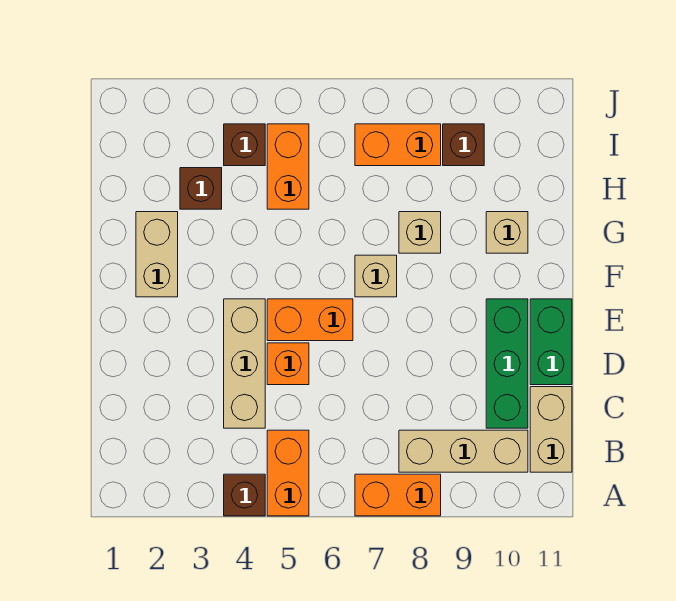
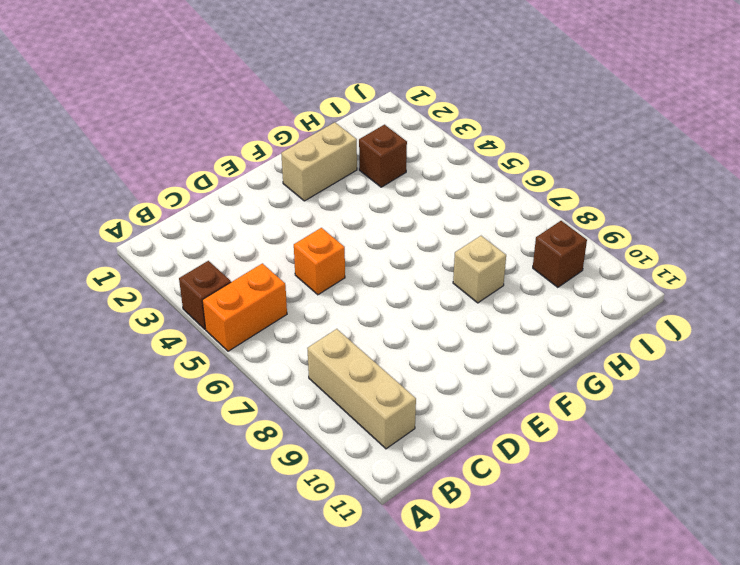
none -> orange brick A7:A8 level 1
none -> tan brick B11:C11 level 1
none -> tan brick C4:E4 level 1

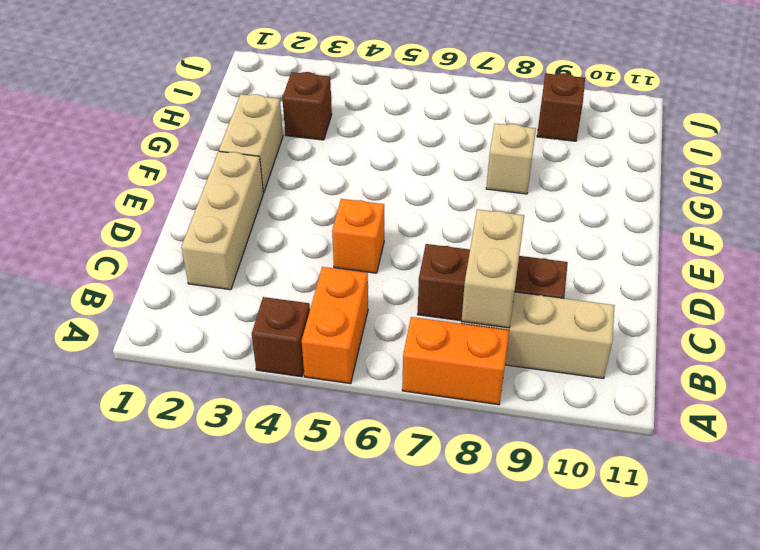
tan brick B8:C8 level 2 -> tan brick B11:C11 level 1
tan brick C2:E2 level 1 -> tan brick C4:E4 level 1
brown brick C7:C9 level 1 -> none
none -> green brick C10:E10 level 1
none -> green brick D11:E11 level 1
none -> orange brick E5:E6 level 1

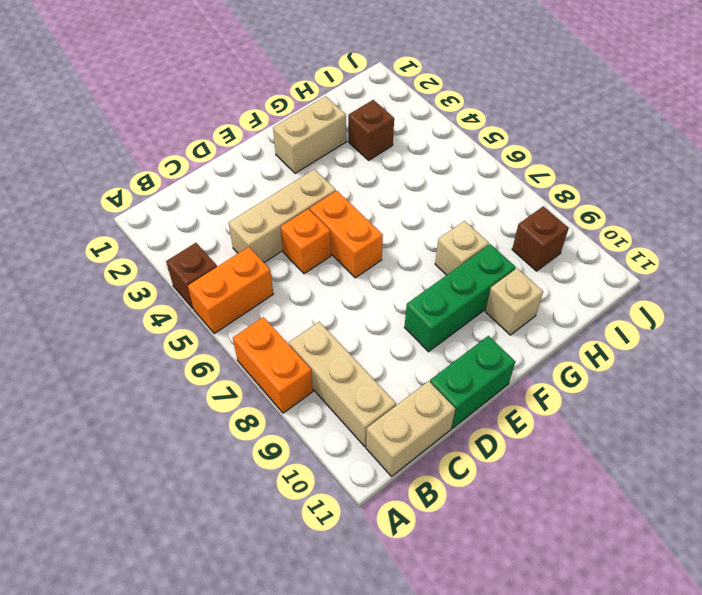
green brick E9:G9 level 1 -> green brick C10:E10 level 1
none -> tan brick F7 level 1
none -> orange brick H5:I5 level 1
none -> brown brick I4 level 1

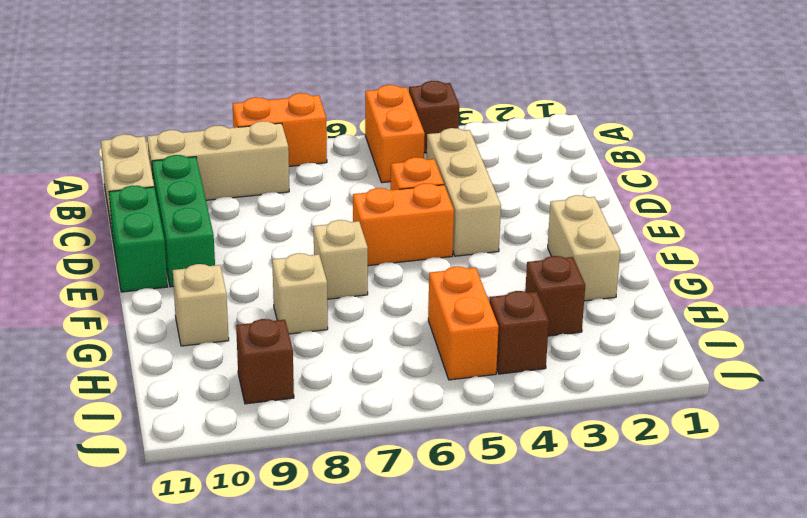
none -> orange brick I7:I8 level 1

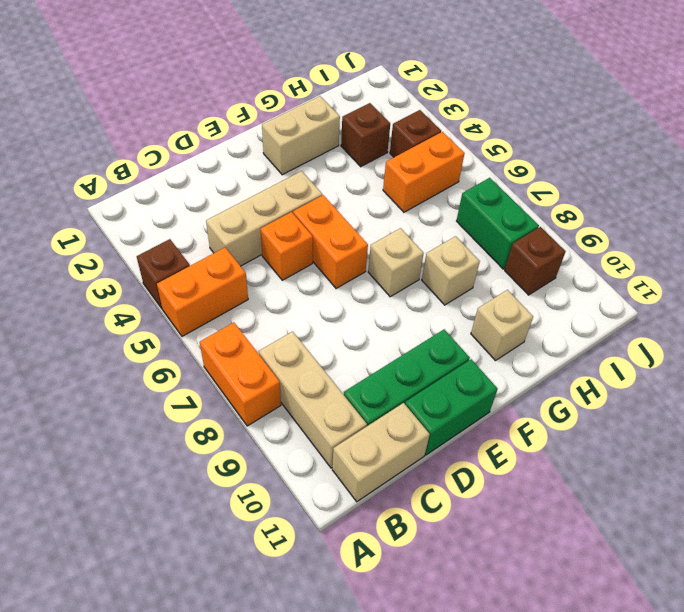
green brick I7:I8 level 1 -> orange brick I7:I8 level 1

